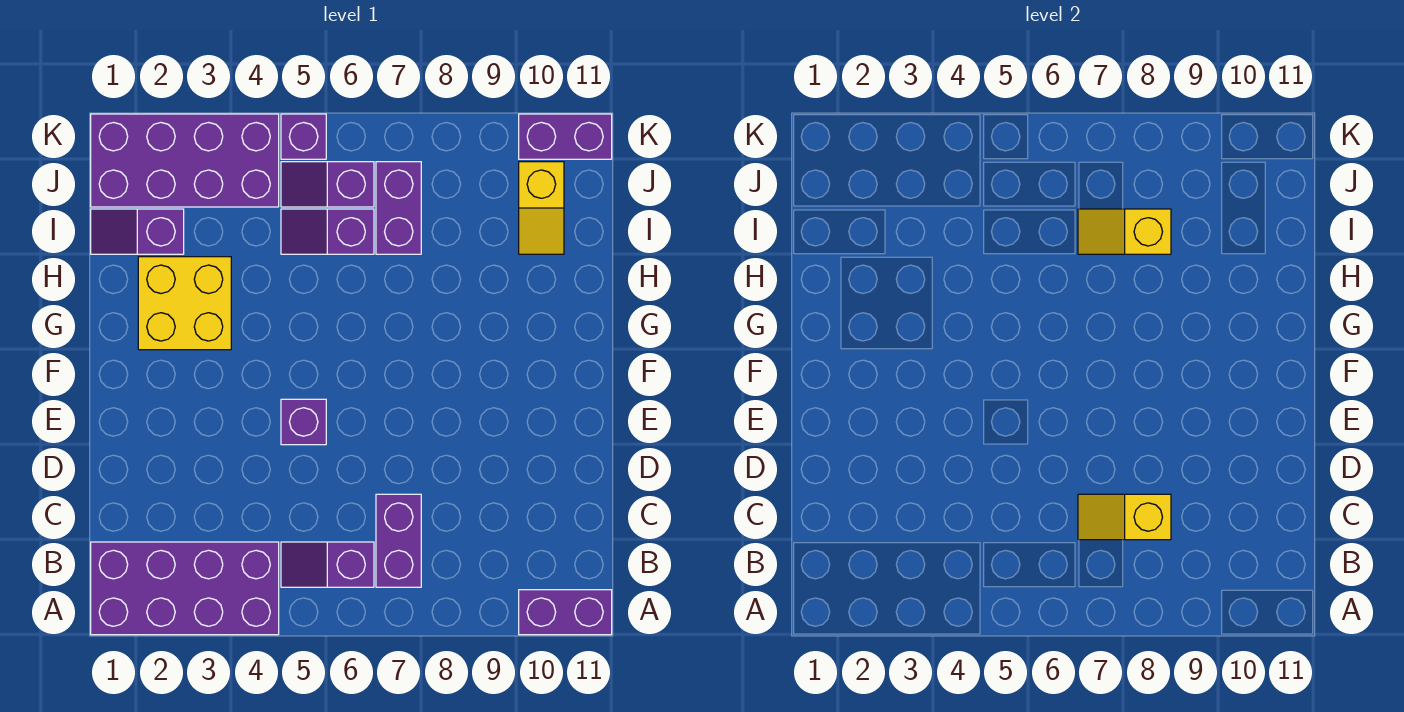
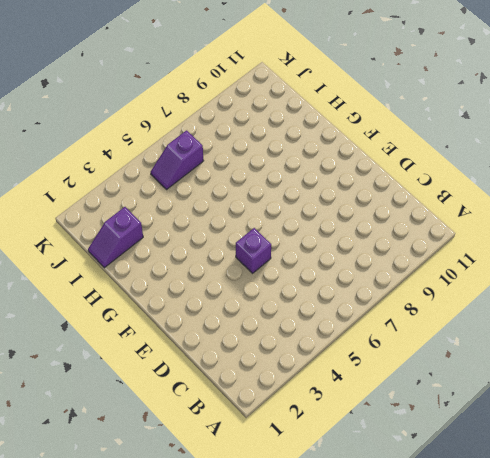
none -> purple brick A1:B4 level 1
none -> purple brick A10:A11 level 1
none -> purple slope B5:B6 level 1 top 6

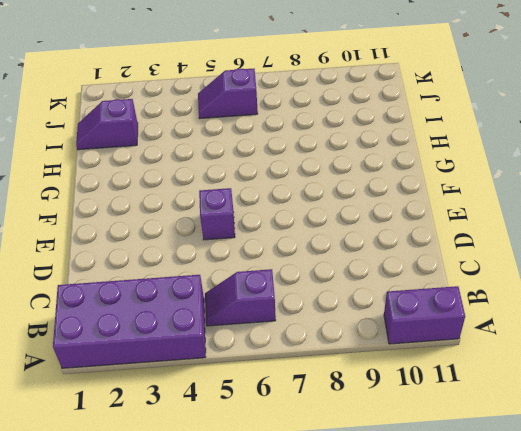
none -> purple brick B7:C7 level 1
none -> yellow brick G2:H3 level 1
none -> purple slope I5:I6 level 1 top 6

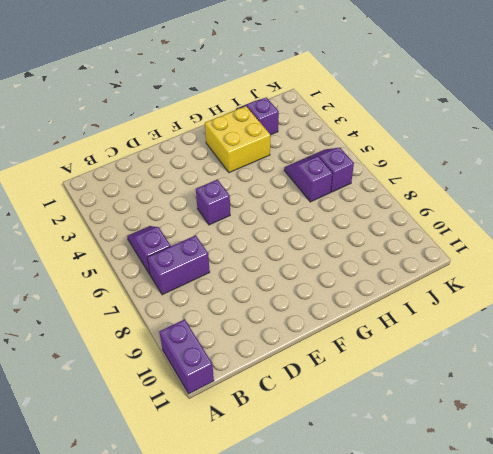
none -> purple brick A1:B4 level 1
none -> purple brick I7:J7 level 1
none -> yellow slope I10:J10 level 1 top J

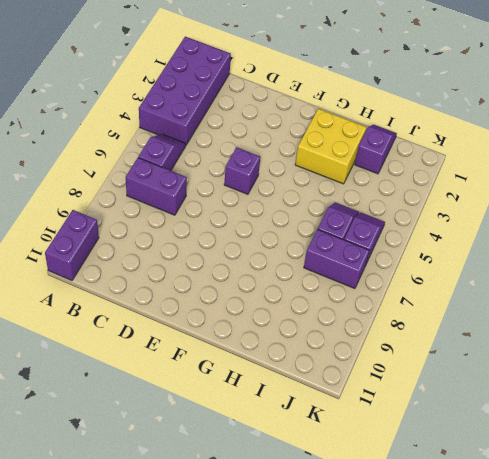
none -> yellow slope I10:J10 level 1 top J
none -> purple brick J1:K4 level 1
none -> purple brick K5 level 1

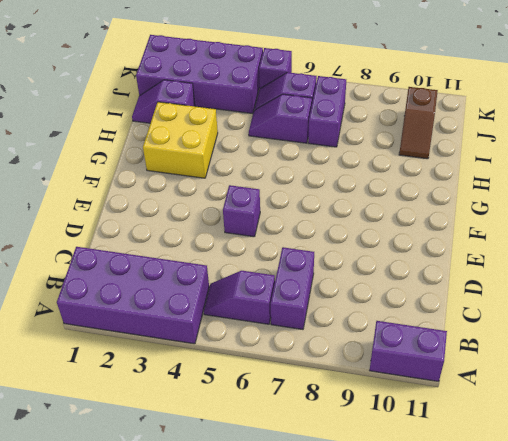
brown slope I10:J10 level 1 top J -> yellow slope I10:J10 level 1 top J
none -> purple brick K10:K11 level 1
none -> yellow slope C7:C8 level 2 top 8
none -> yellow slope I7:I8 level 2 top 8

